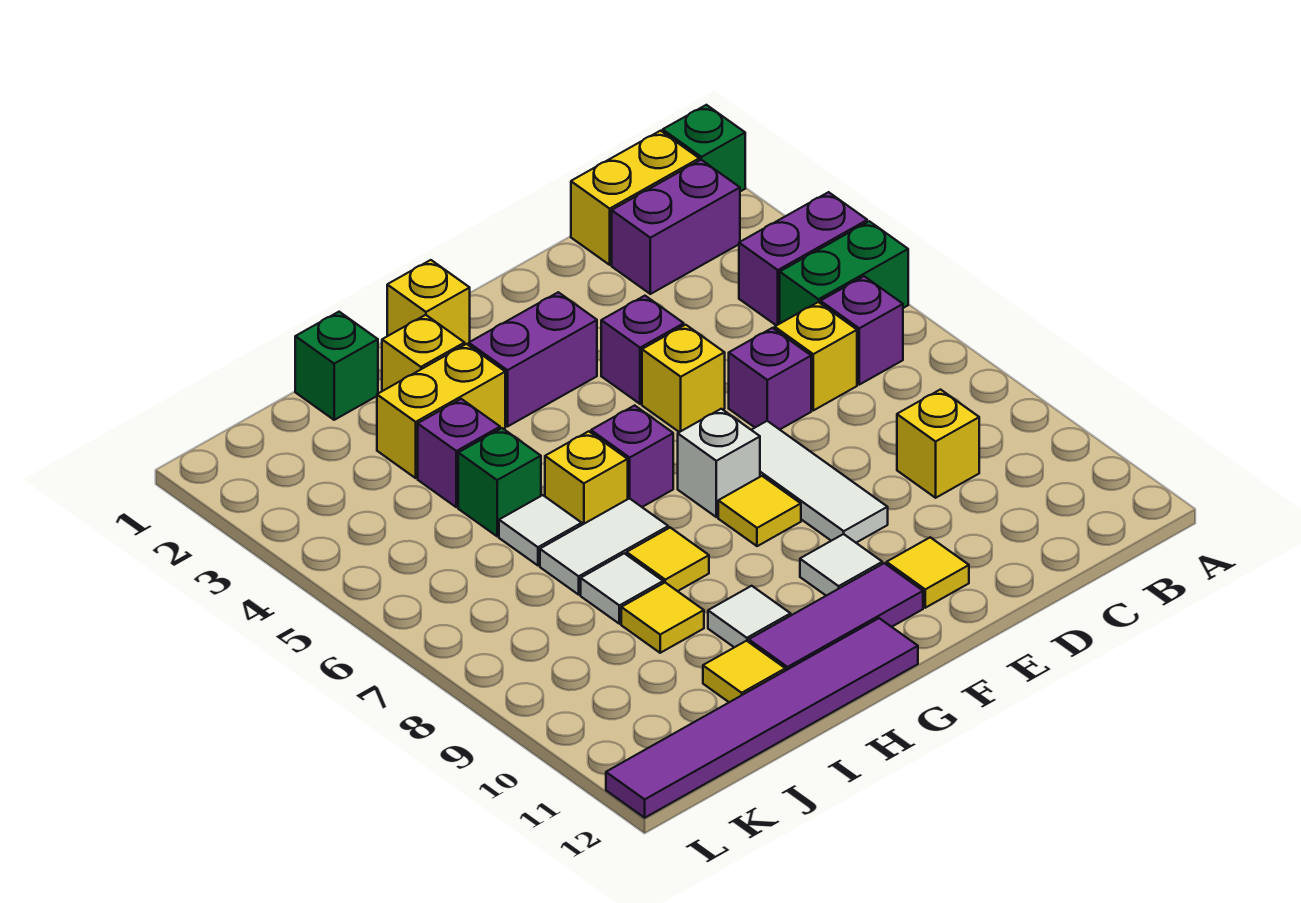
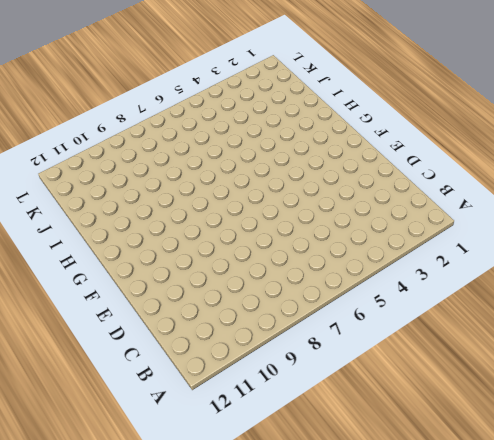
none -> green brick A1 level 1
none -> purple brick A4:B4 level 1
none -> green brick A5:B5 level 1
none -> yellow brick B1:C1 level 1

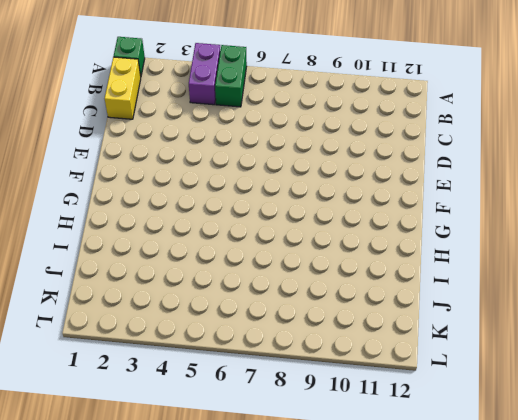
none -> purple brick B2:C2 level 1
none -> purple brick B6 level 1
none -> yellow brick C6 level 1
none -> yellow brick C9 level 1

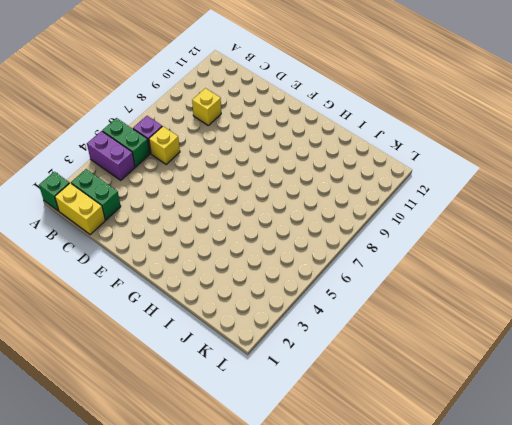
green brick B2:C2 level 1 -> purple brick B2:C2 level 1
none -> purple brick D6 level 1
none -> purple brick E4 level 1
none -> yellow brick E5 level 1
none -> white tile E7:E9 level 1

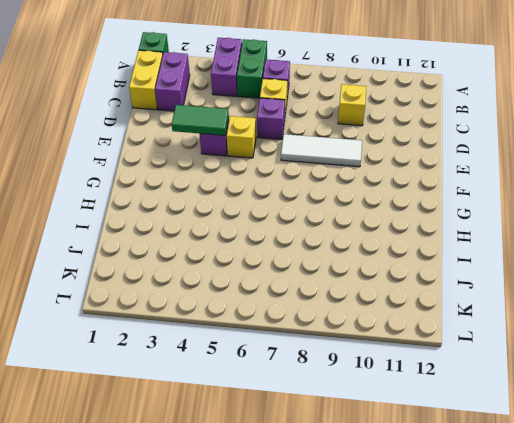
green tile E3:E4 level 2 -> none
none -> yellow tile E11 level 1
none -> purple brick F3:G3 level 1
none -> white brick F7 level 1
none -> yellow tile F8 level 1

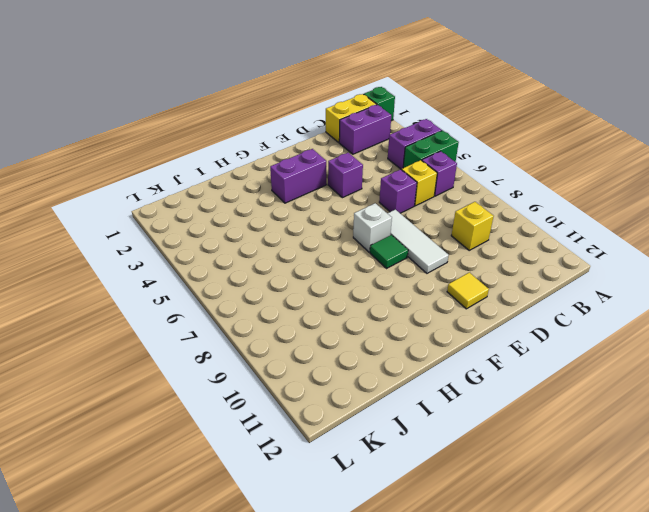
green tile F8 level 1 -> yellow tile F8 level 1
none -> yellow brick E5 level 1
none -> white tile F10 level 1
none -> purple tile F11:H11 level 1
none -> yellow brick G1 level 1

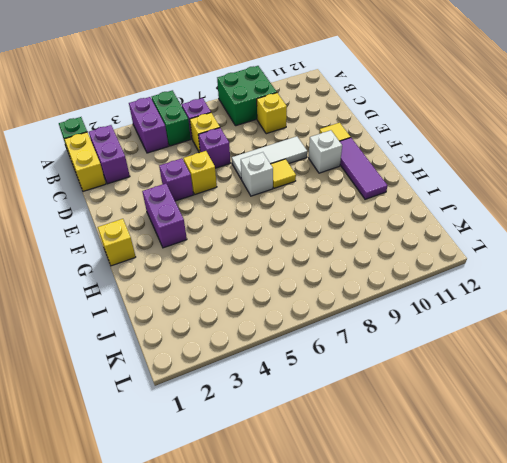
green brick A8:B9 level 1 -> none
white brick F10 level 1 -> white tile F10 level 1
none -> purple brick G6 level 1
none -> purple tile G12:L12 level 1
none -> yellow brick H2 level 1
none -> yellow brick H3:I3 level 1

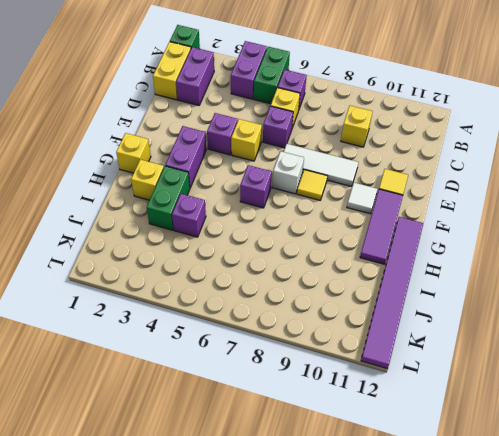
green brick H3:I3 level 1 -> yellow brick H3:I3 level 1
none -> yellow brick H6 level 1
none -> white tile H7:I7 level 1
none -> yellow tile H8 level 1
none -> white tile H10 level 1

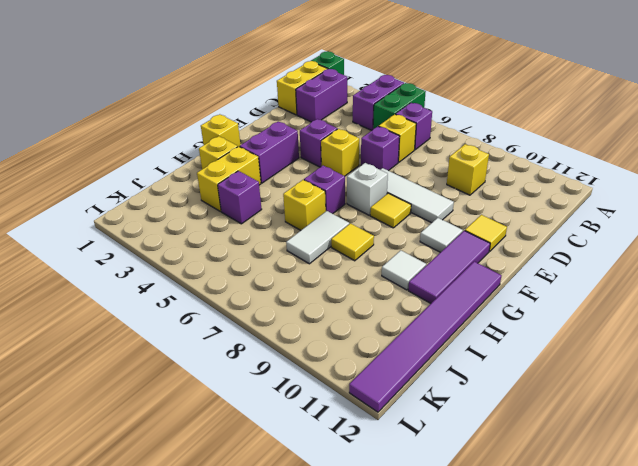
none -> green brick I1 level 1
none -> green brick I5 level 1
none -> white tile I6 level 1
none -> white tile I8 level 1

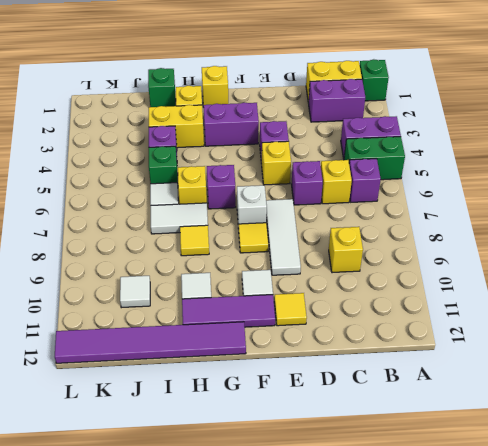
white tile J10 level 1 -> white tile I8 level 1
none -> yellow tile I9 level 1
none -> yellow tile I11 level 1

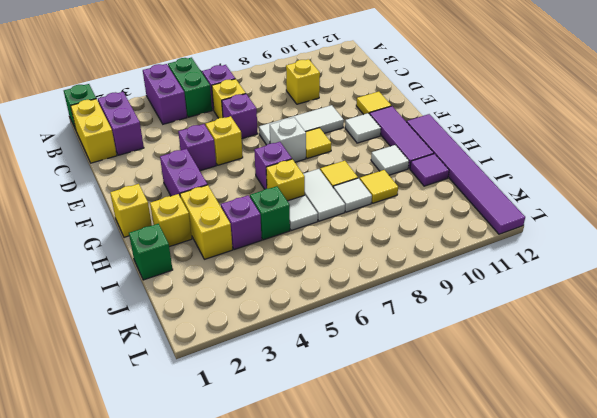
purple tile I11 level 1 -> yellow tile I11 level 1

